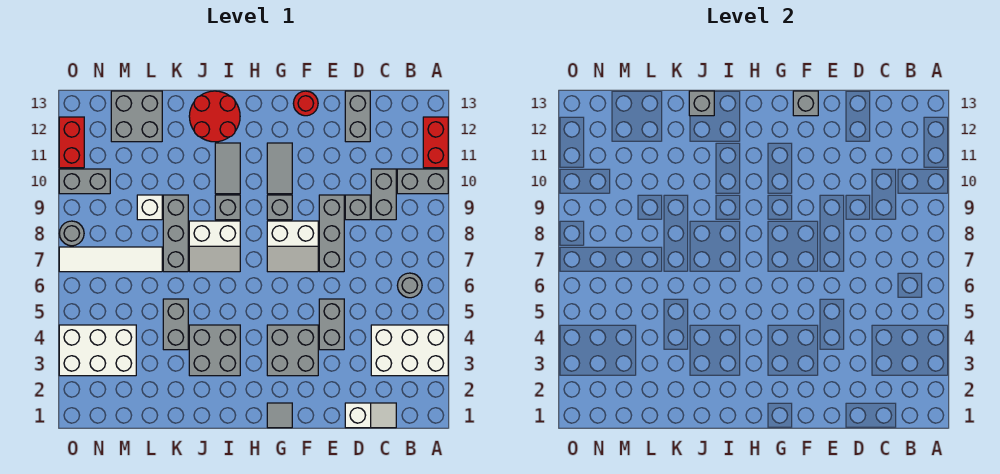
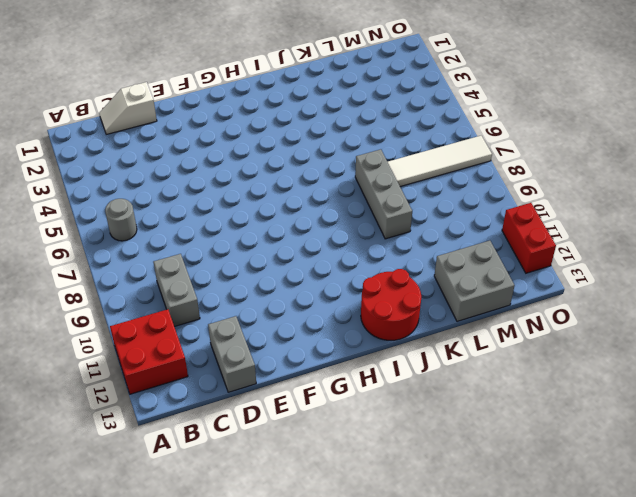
red brick A11:B12 level 1 -> red brick A11:A12 level 1
none -> white brick A3:C4 level 1
none -> grey brick A10:B10 level 1
none -> grey brick D9 level 1
none -> grey brick E4:E5 level 1

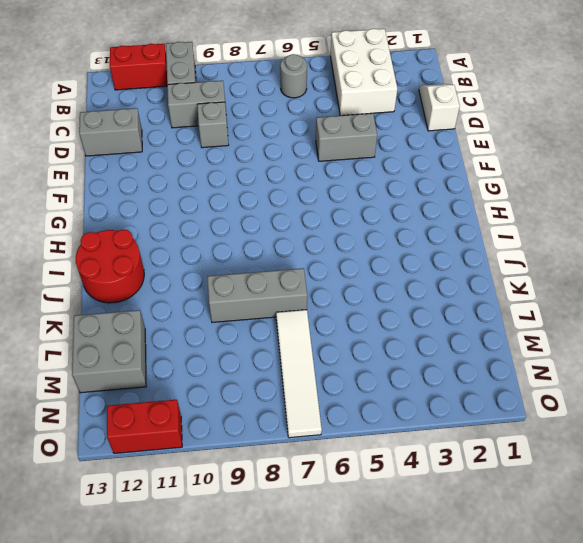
none -> grey brick E7:E9 level 1
none -> grey brick F3:G4 level 1
none -> white slope F7:G8 level 1 top 8
none -> red round brick F13 level 1

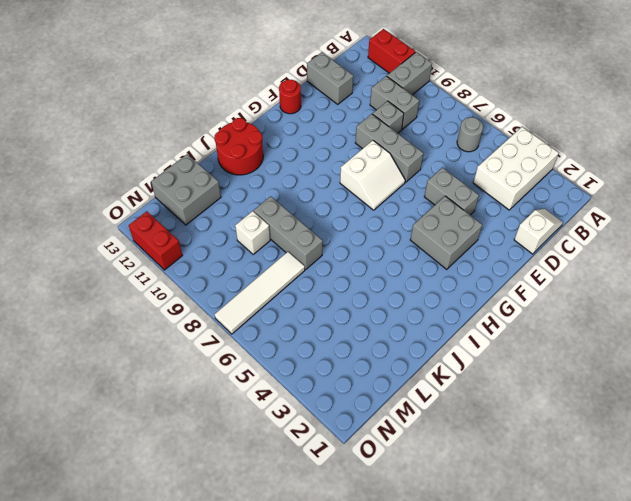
none -> grey tile G1 level 1
none -> grey brick G9 level 1
none -> grey tile G10:G11 level 1
none -> grey brick I3:J4 level 1

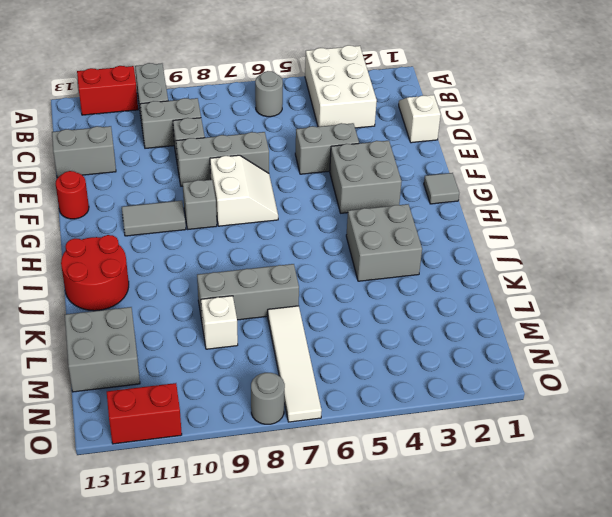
none -> white slope I7:J8 level 1 top 8
none -> grey brick I9 level 1
none -> grey tile I10:I11 level 1
none -> grey brick K4:K5 level 1

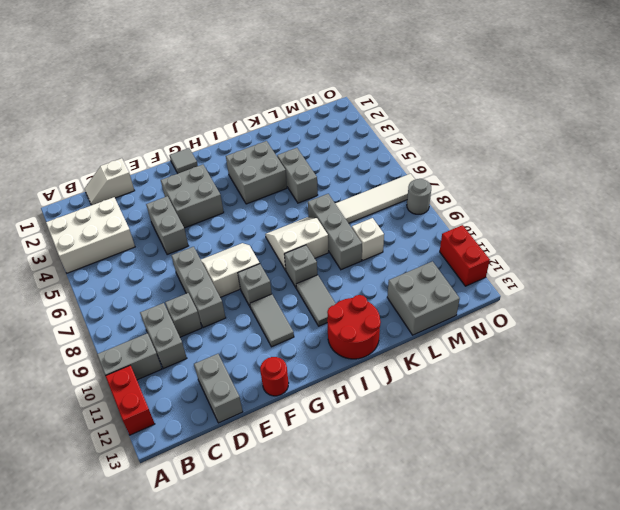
none -> grey round brick B6 level 1
none -> white brick M3:O4 level 1
none -> grey brick N10:O10 level 1
none -> grey brick F13 level 2

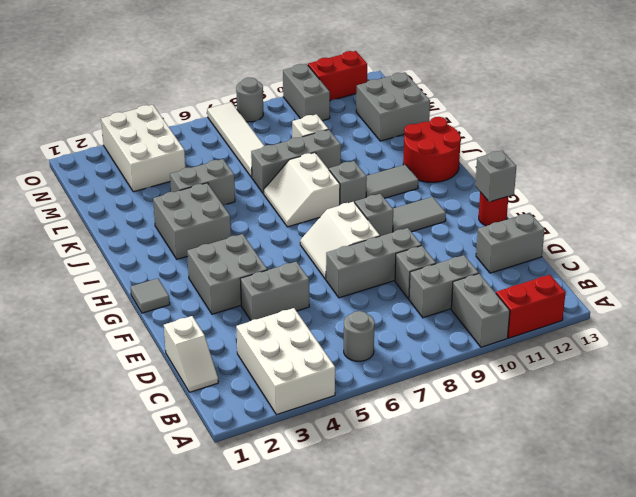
none -> grey brick J13 level 2

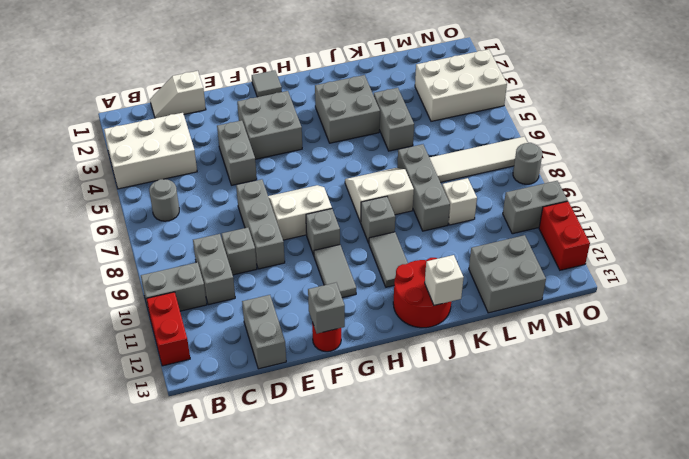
white brick J13 level 2 -> grey brick J13 level 2

